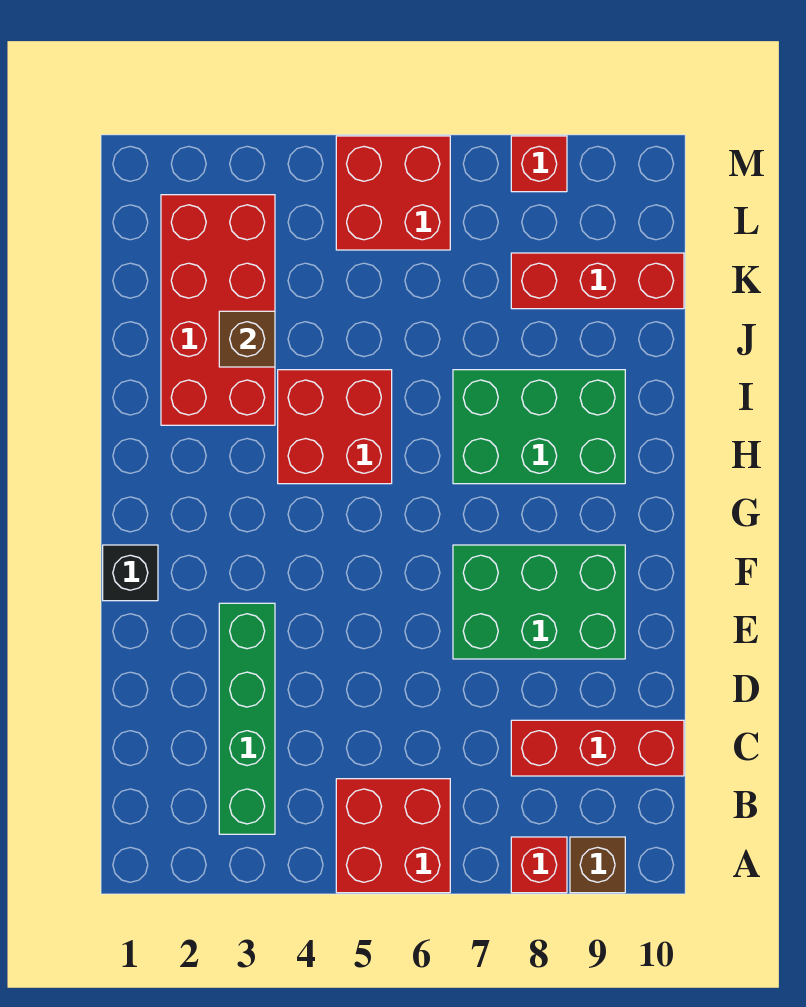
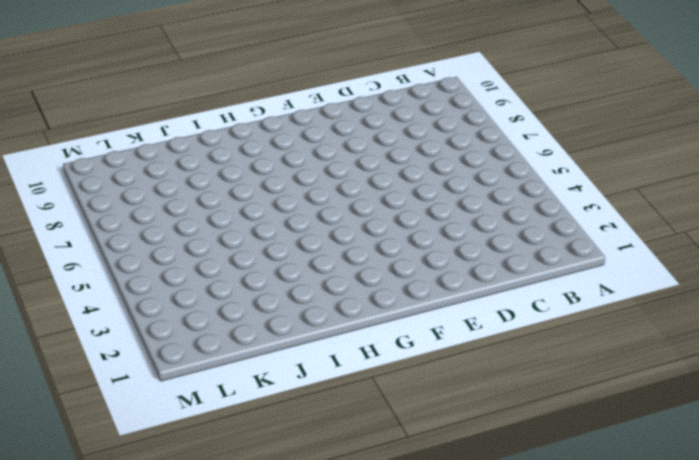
none -> red brick A5:B6 level 1
none -> red brick A8 level 1
none -> brown brick A9 level 1

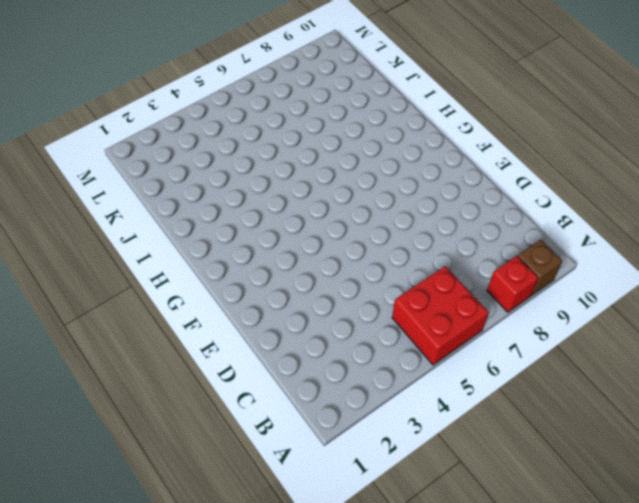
none -> green brick B3:E3 level 1
none -> red brick C8:C10 level 1
none -> green brick E7:F9 level 1

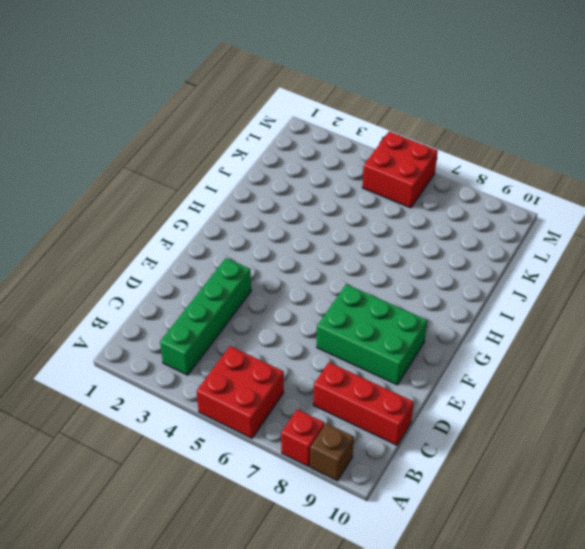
none -> black brick F1 level 1
none -> red brick H4:I5 level 1
none -> green brick H7:I9 level 1

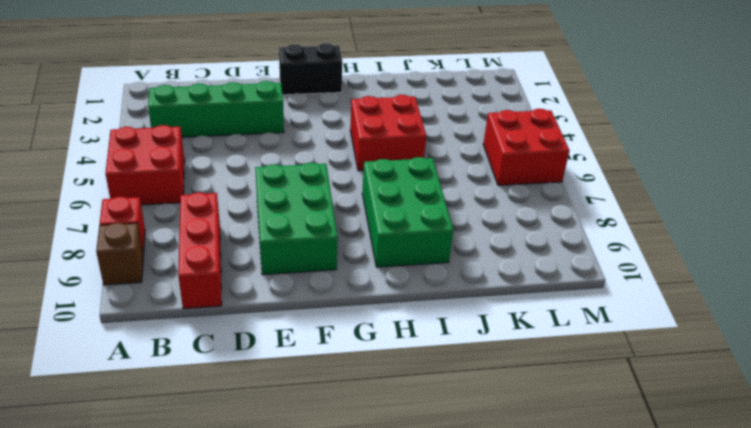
black brick F1:G1 level 1 -> black brick F1 level 1
none -> red brick I2:L3 level 1
none -> red brick K8:K10 level 1
none -> red brick M8 level 1

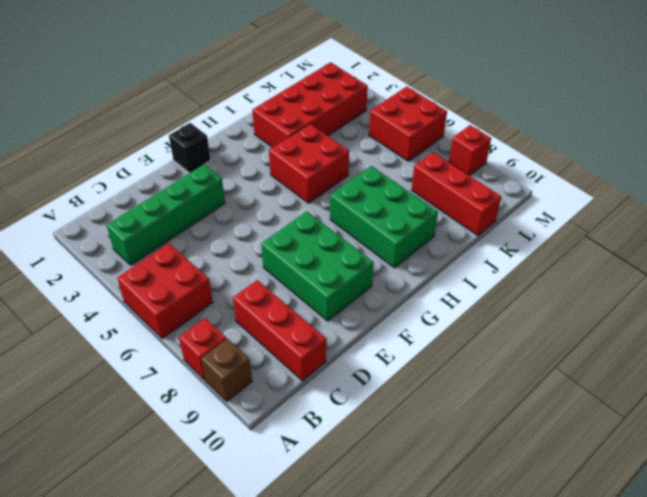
none -> brown brick J3 level 2

